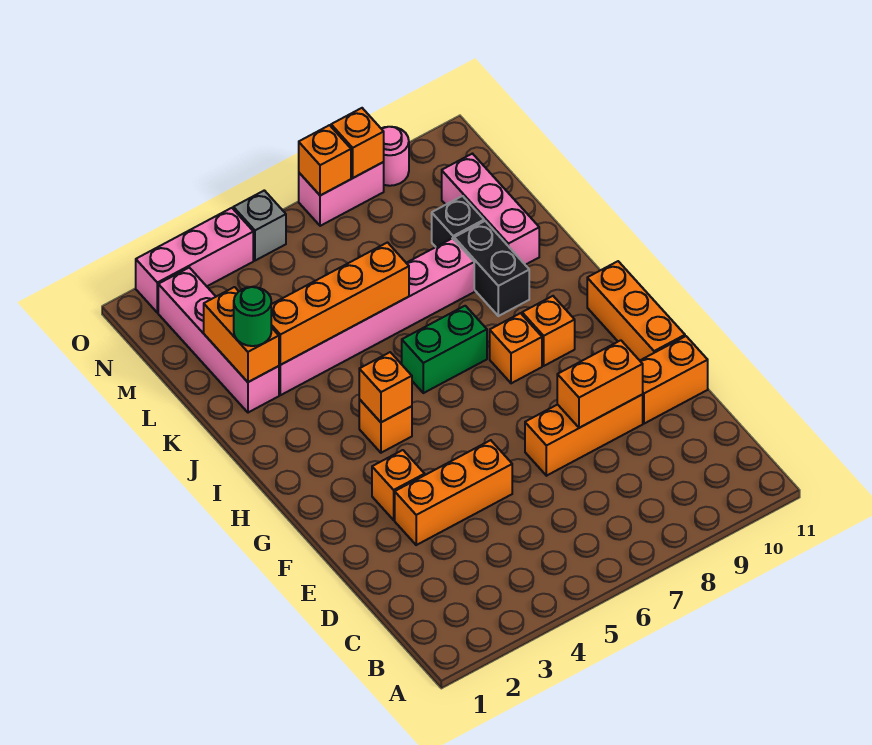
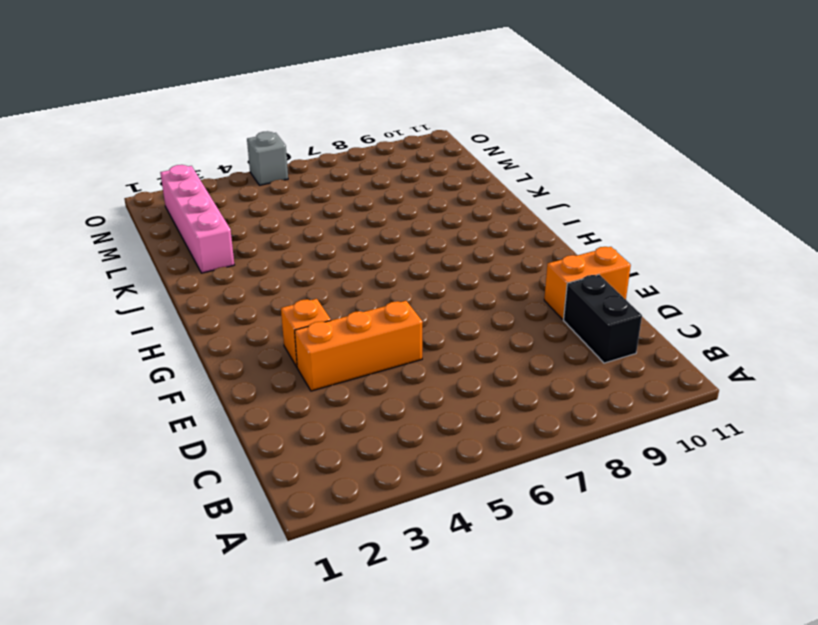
black brick C10:D10 level 1 -> black brick J9:K9 level 1
none -> orange brick E7:E9 level 1
none -> orange brick F11:H11 level 1
none -> orange brick H4 level 1

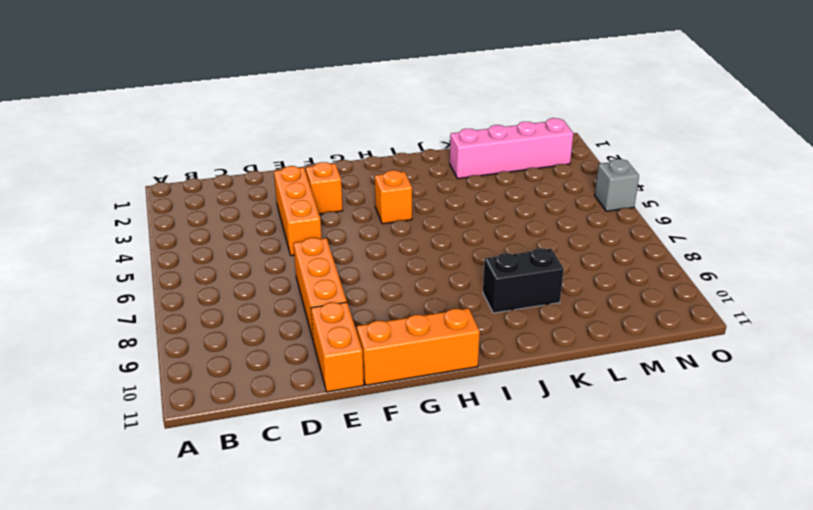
none -> orange brick H8 level 1
none -> orange brick H9 level 1
none -> green brick I6:I7 level 1

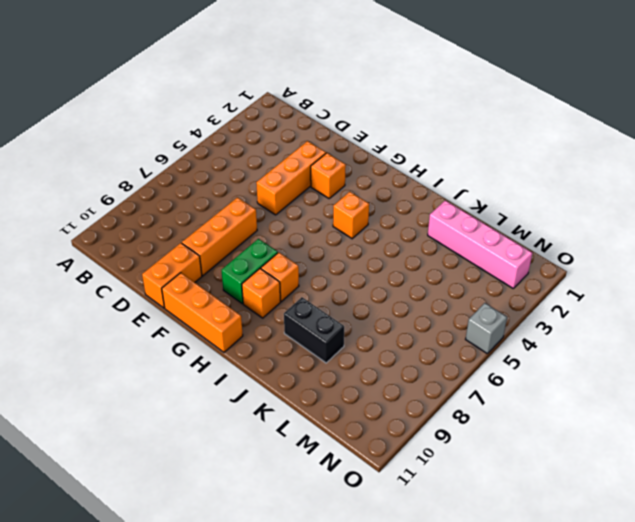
green brick G8:G9 level 1 -> green brick I6:I7 level 1
none -> pink brick K3:K8 level 1
none -> pink brick K10:M10 level 1
none -> black brick L9 level 1

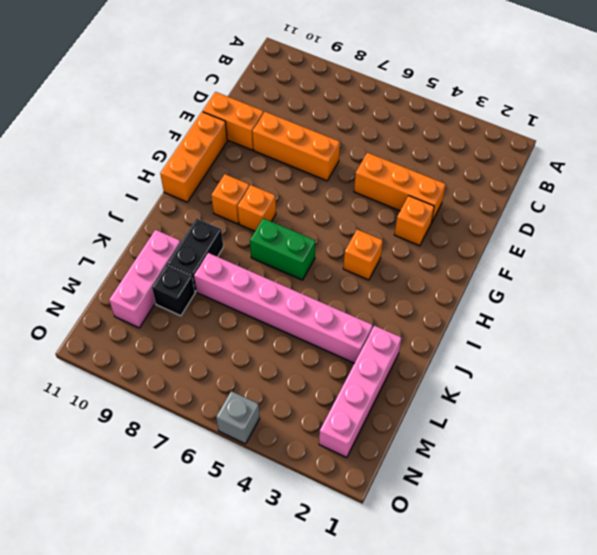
none -> pink brick O2:O4 level 1
none -> pink brick O7:O8 level 1
none -> pink round brick O9 level 1

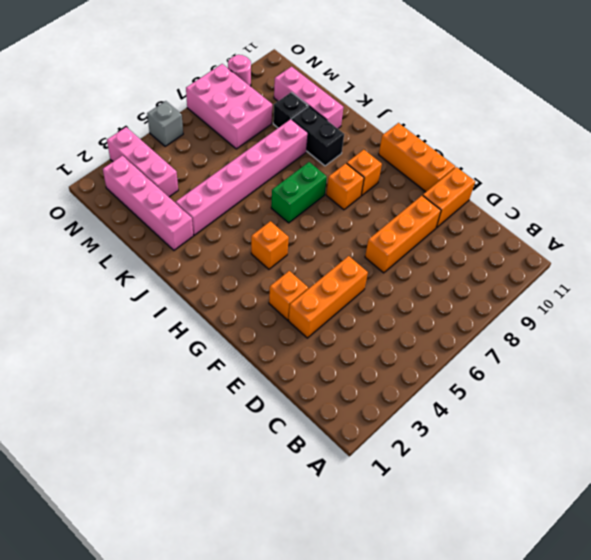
pink brick M3:O3 level 1 -> pink brick O2:O4 level 1
pink brick M7:O8 level 1 -> pink brick O7:O8 level 1
none -> orange brick E8:E9 level 2
none -> orange brick H4 level 2
none -> orange brick K2:L2 level 2

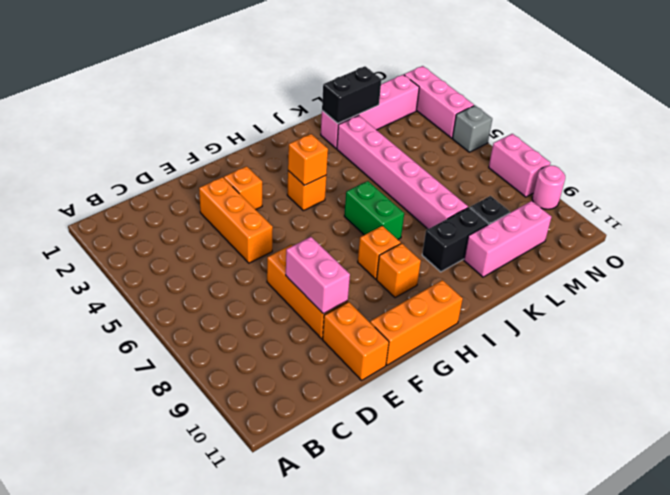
pink brick E8:E9 level 2 -> orange brick E8:E9 level 2
black brick K2:L2 level 2 -> orange brick K2:L2 level 2
none -> orange brick K3:K6 level 2
none -> orange brick O7 level 2
none -> orange brick O8 level 2

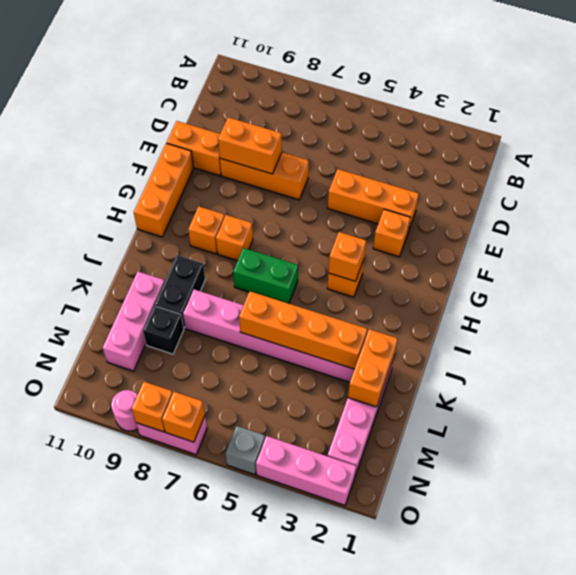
none -> green round brick K2 level 3

